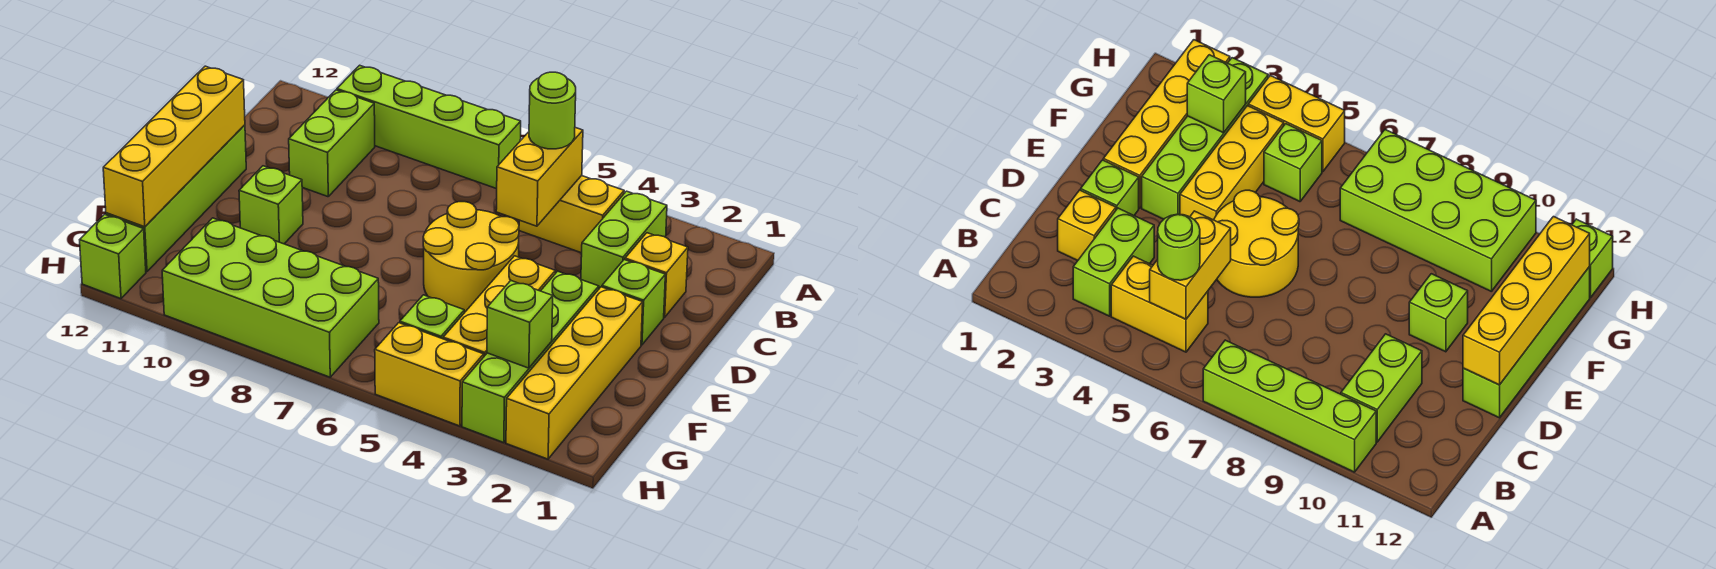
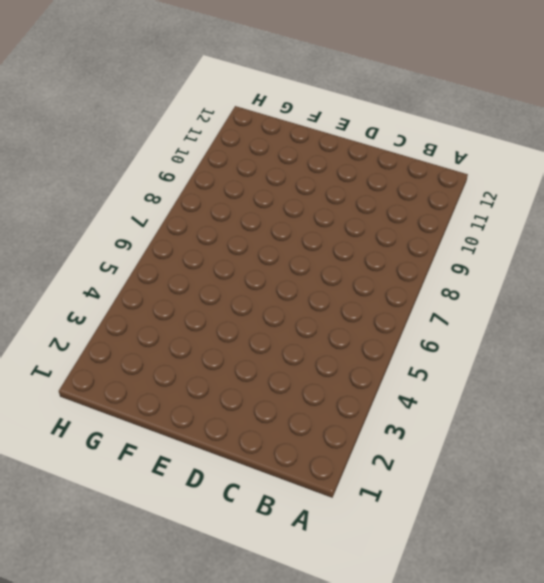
none -> lime brick A7:A10 level 1
none -> lime brick B3:C3 level 1
none -> yellow brick B4:B5 level 1

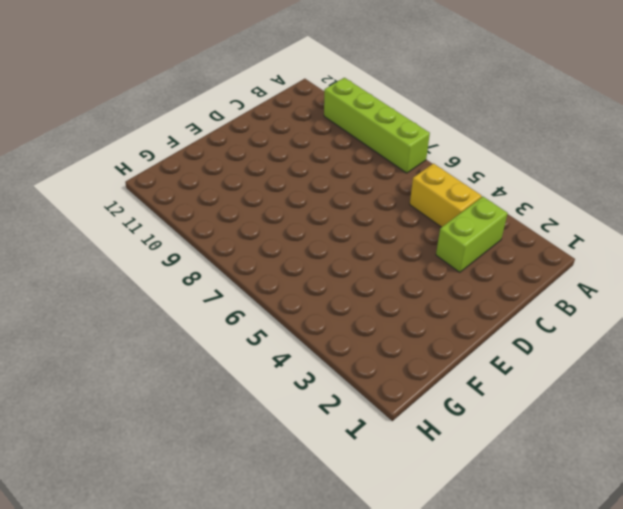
none -> lime brick B10:C10 level 1
none -> yellow brick C2 level 1
none -> lime brick D2 level 1

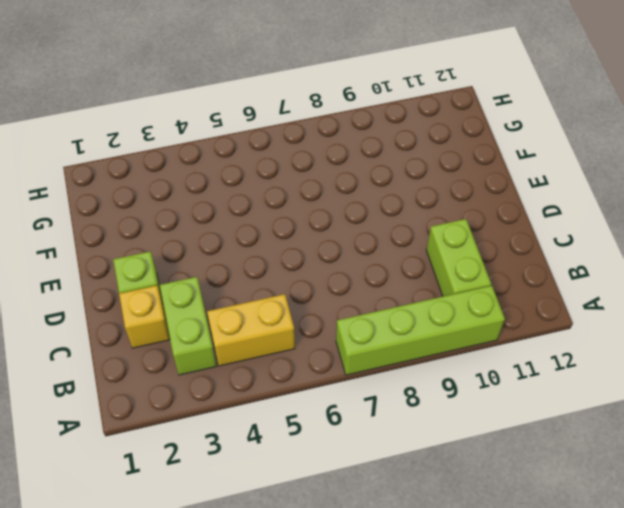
none -> yellow round brick D5:E6 level 1
none -> lime brick D12:G12 level 1
none -> yellow brick E2:H2 level 1

